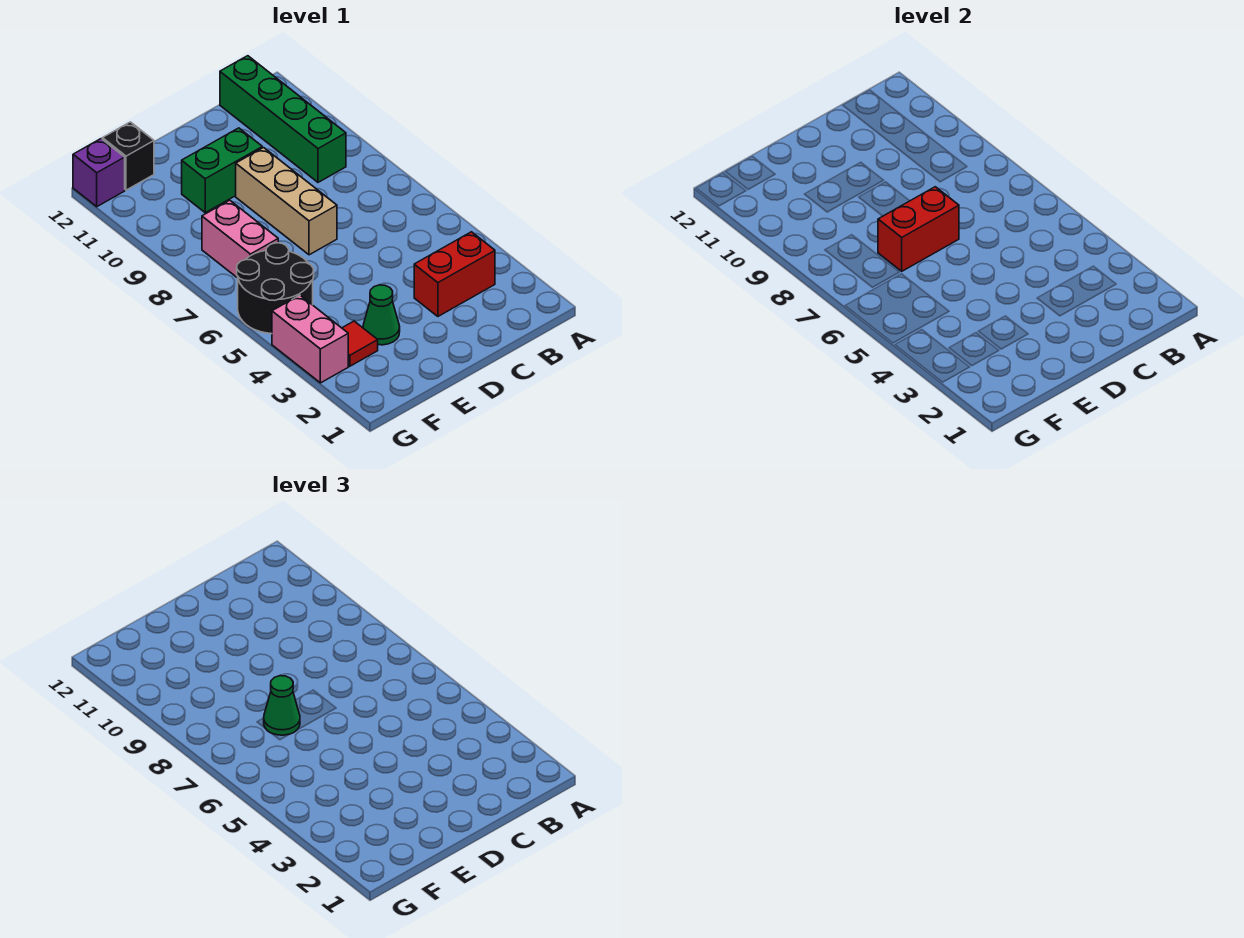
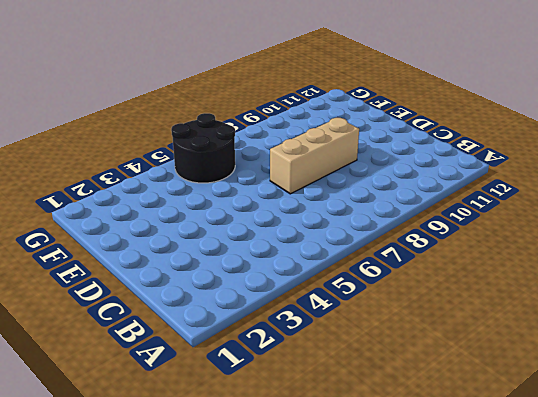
none -> red brick B3:C3 level 1
none -> green brick B9:B12 level 1
none -> green brick D10:E10 level 1

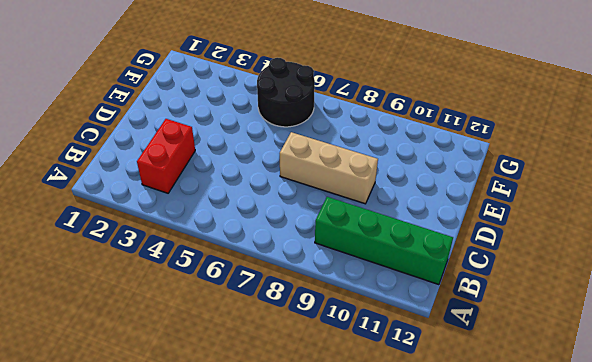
none -> green brick D10:E10 level 1
none -> green cone E3 level 1
none -> red tile F3 level 1

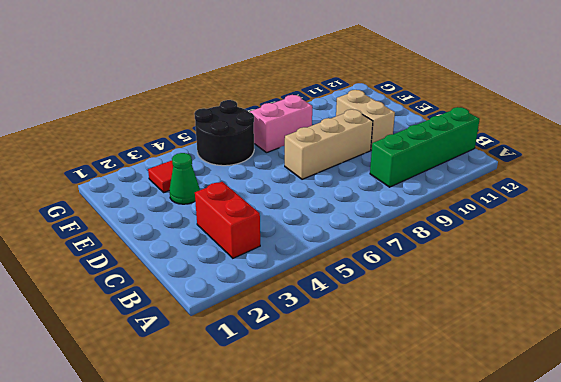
tan brick D10:E10 level 1 -> green brick D10:E10 level 1
none -> black brick F12 level 1
none -> pink brick G3:G4 level 1
none -> purple brick G12 level 1

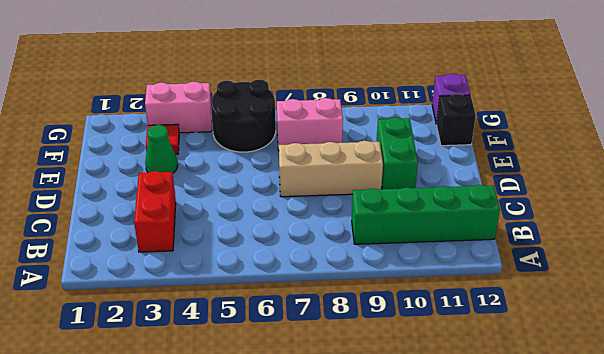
none -> red brick D7:E7 level 2
none -> green cone E7 level 3

